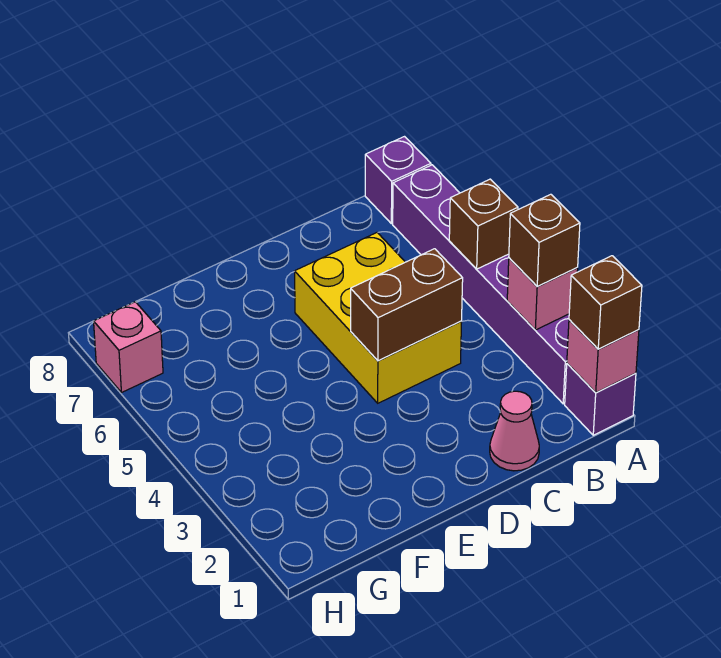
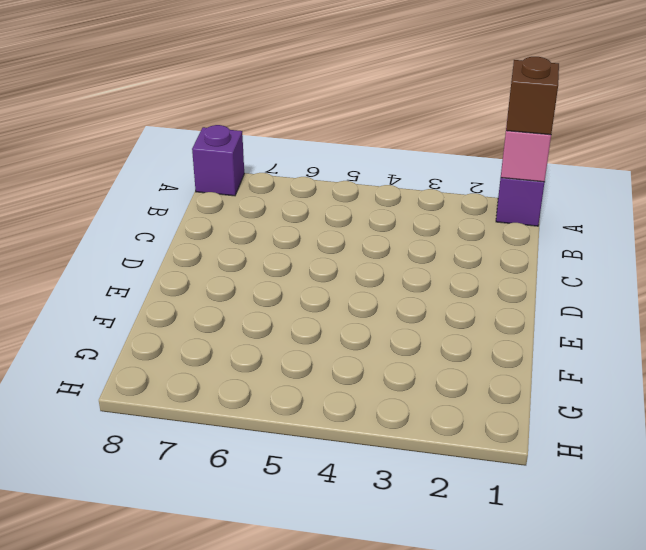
none -> purple brick A2:A7 level 1
none -> pink cone C1 level 1
none -> yellow brick C4:D6 level 1

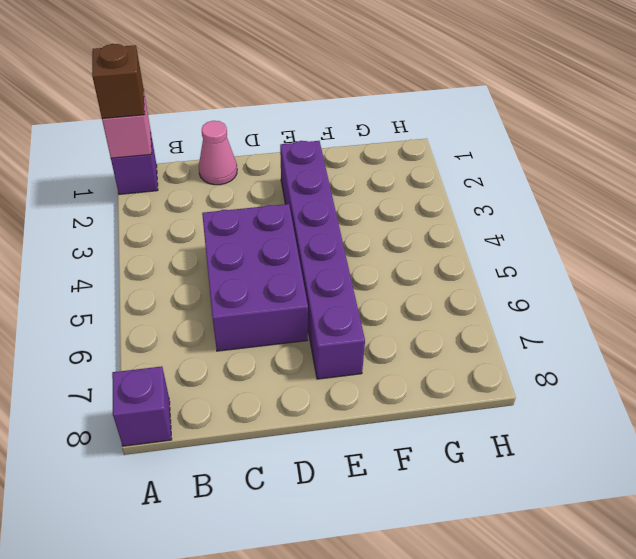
purple brick C4:D6 level 1 -> yellow brick C4:D6 level 1
purple brick E2:E7 level 1 -> purple brick A2:A7 level 1
none -> pink brick H7 level 1
none -> pink brick A3 level 2
none -> brown brick A5 level 2

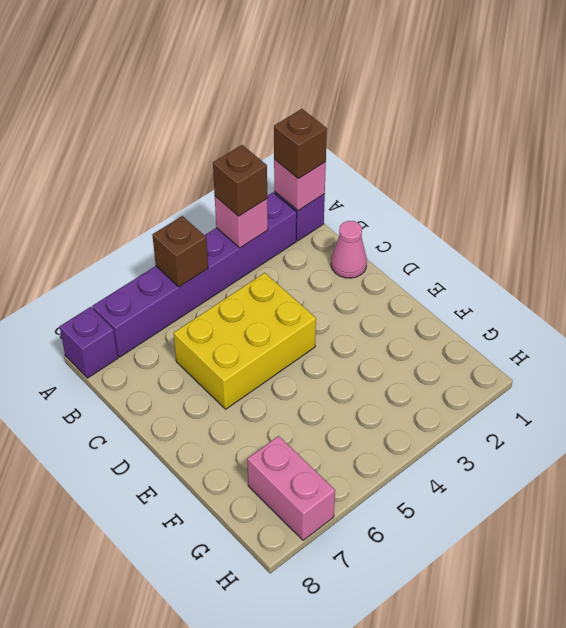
pink brick G7:H7 level 1 -> pink brick H7 level 1
none -> brown brick C4:D4 level 2

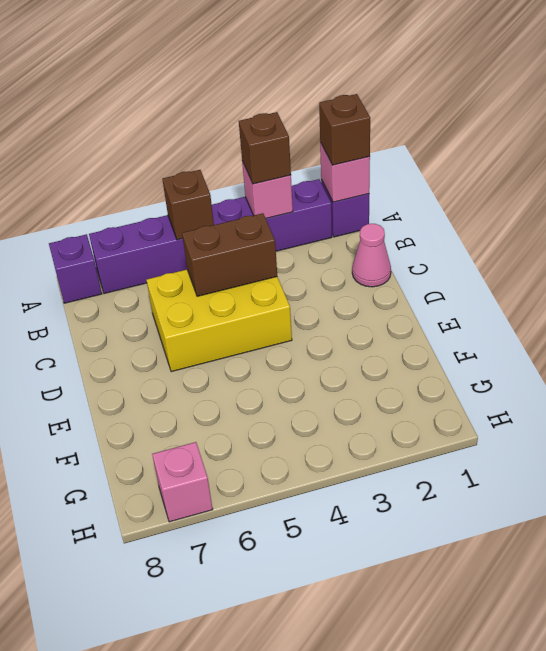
brown brick C4:C5 level 2 -> brown brick C4:D4 level 2

